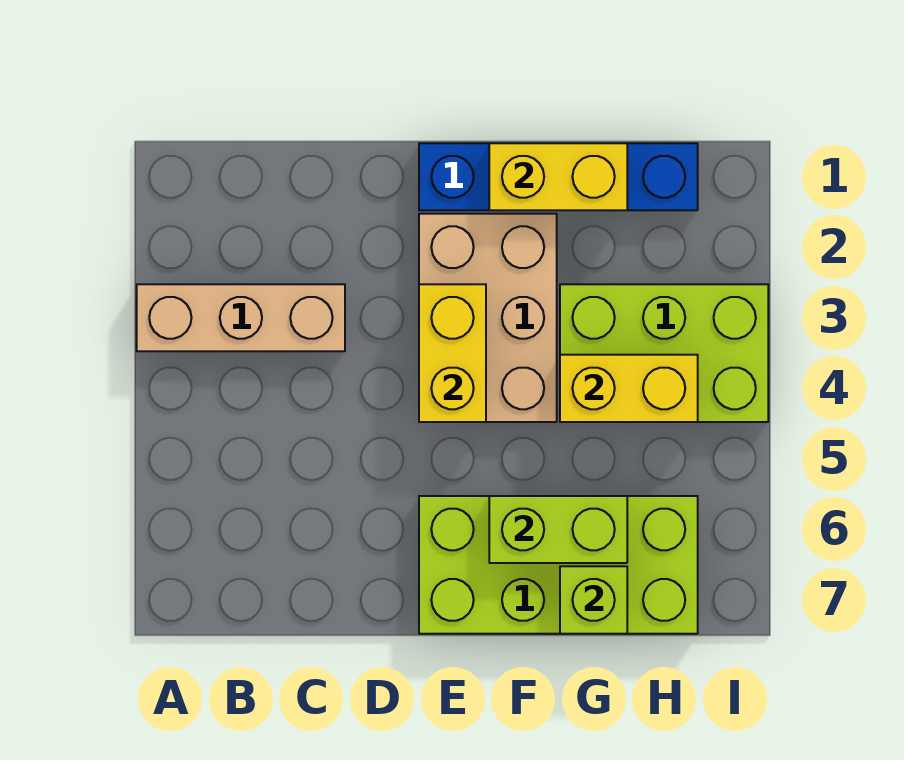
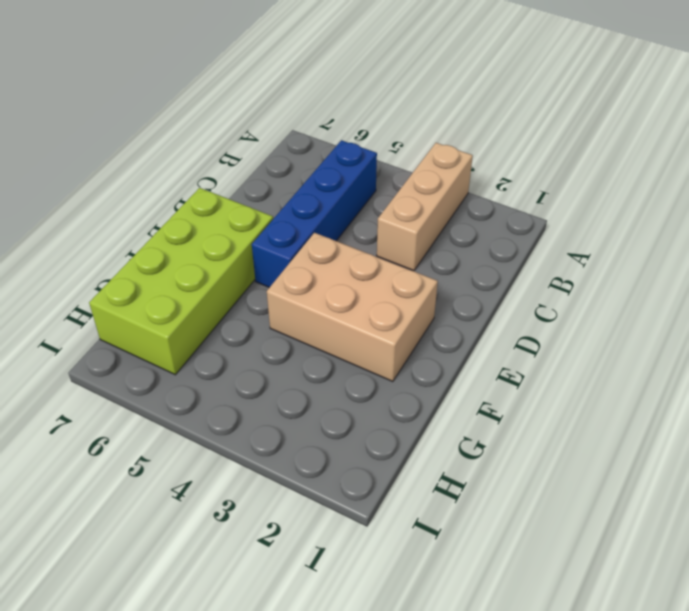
blue brick B5:E5 level 1 -> blue brick E1:H1 level 1
none -> lime brick G3:I4 level 1
none -> yellow brick E3:E4 level 2

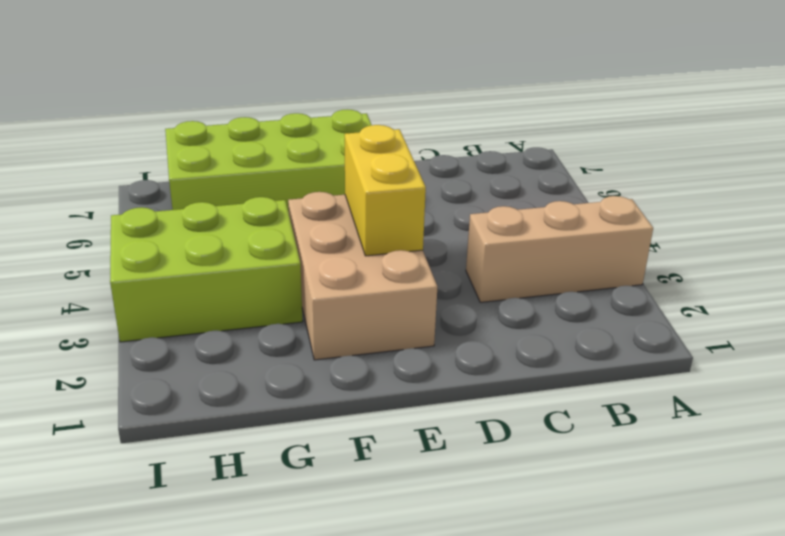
none -> blue brick E1:H1 level 1
none -> yellow brick F1:G1 level 2

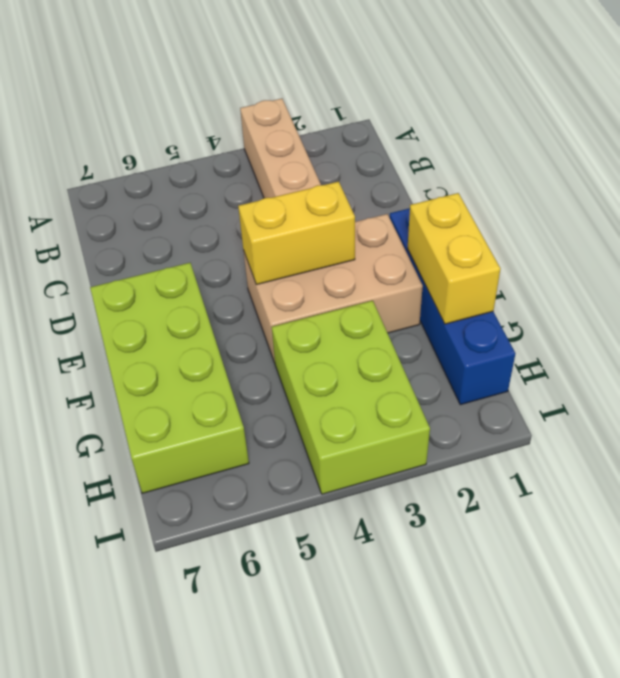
none -> lime brick F6:G6 level 2
none -> yellow brick G4:H4 level 2

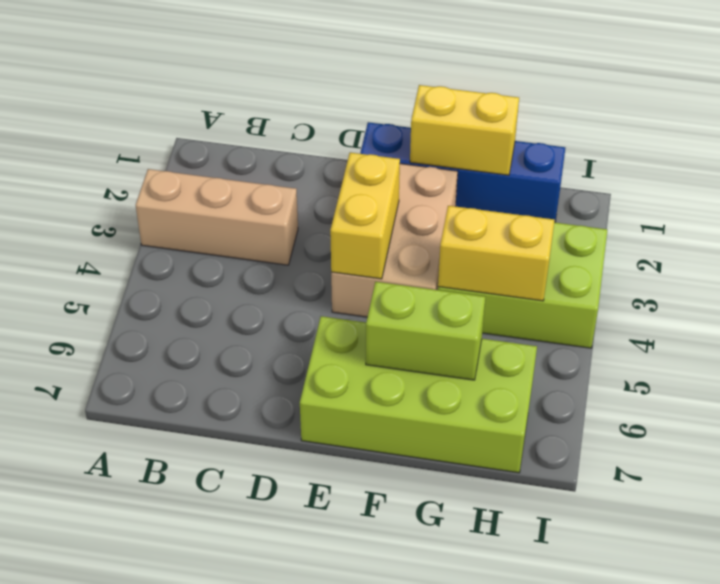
none -> lime brick G7 level 2

